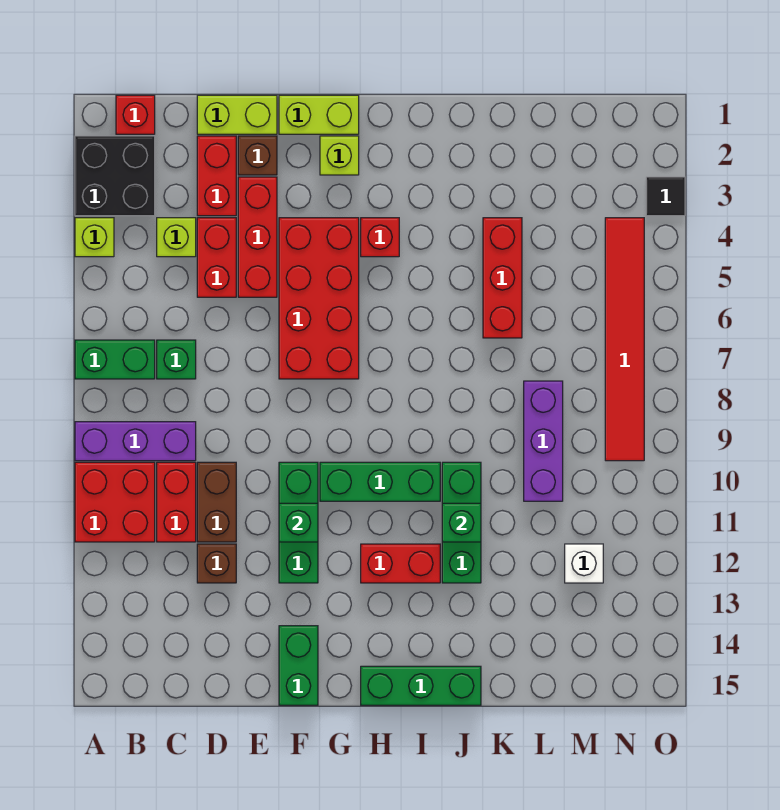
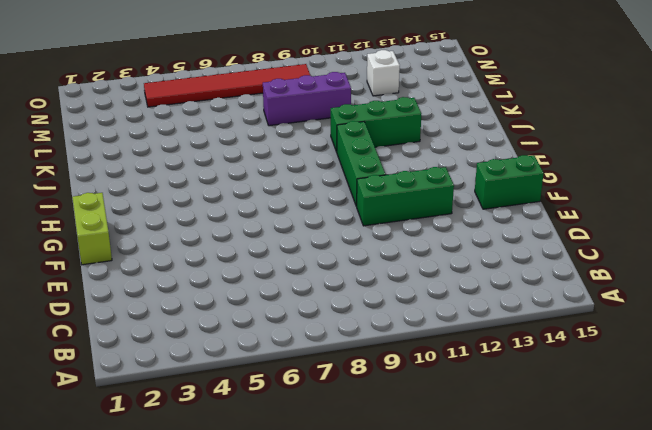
none -> black brick A2:B3 level 1
none -> lime brick A4 level 1
none -> green brick A7:B7 level 1
none -> purple brick A9:C9 level 1

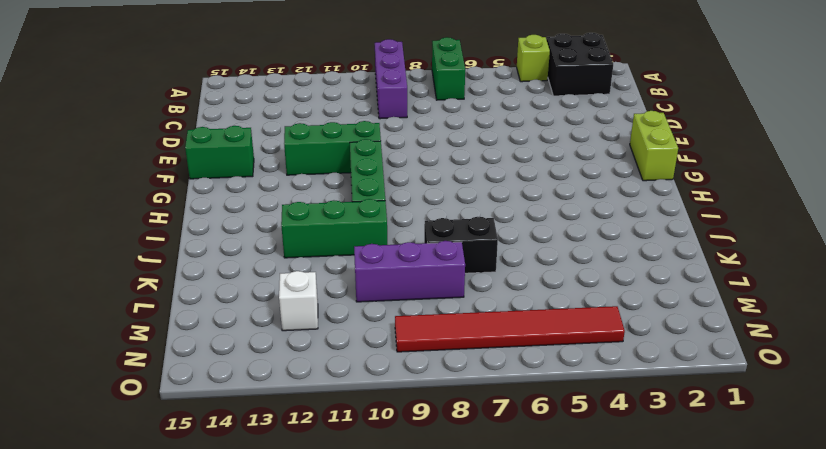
black brick K7:K8 level 1 -> none
none -> red brick A10:B11 level 1
none -> red brick B1 level 1
none -> lime brick C4 level 1
none -> green brick C7 level 1

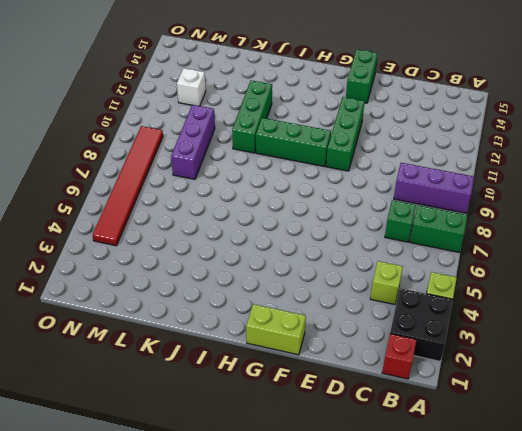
none -> red brick A10:B11 level 1
none -> red brick C10:C11 level 1
none -> lime brick D1:E1 level 1
none -> red brick D2:D3 level 1

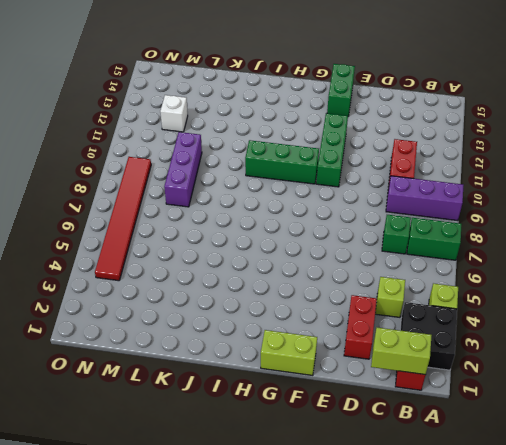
lime brick B1:C1 level 2 -> lime brick D1:E1 level 1
none -> red brick A10:B11 level 1
none -> red brick D4:D5 level 1
none -> brown brick D10:D11 level 1
none -> brown brick D12 level 1

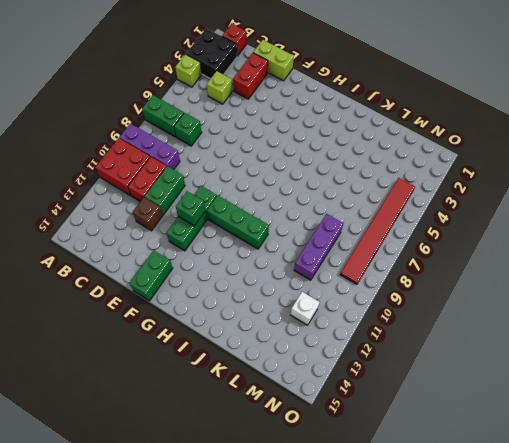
green brick D10:D11 level 1 -> brown brick D10:D11 level 1
none -> red brick D4:D5 level 1
none -> brown brick E2 level 1
none -> red brick E3:E5 level 1
none -> lime brick F1:G1 level 1

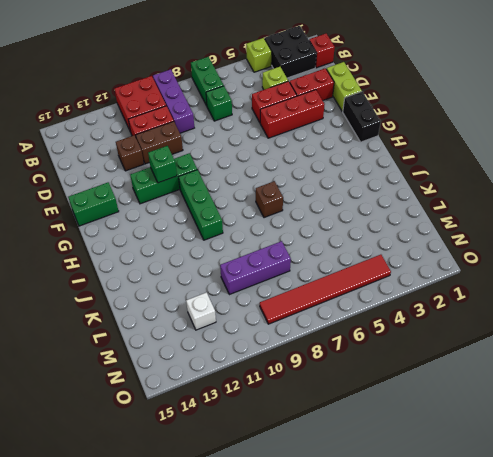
black brick F1:G1 level 1 -> lime brick F1:G1 level 1
brown brick I7 level 1 -> brown brick E2 level 1
none -> red brick F4:G7 level 1
none -> lime brick G2 level 1
none -> red brick H4 level 1
none -> red brick H12:I12 level 1

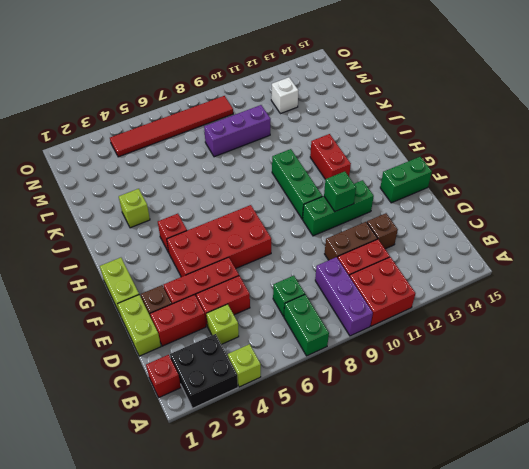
lime brick J3 level 1 -> lime brick G2 level 1
none -> green brick H15:J15 level 1
none -> green brick J10:J12 level 1
none -> red brick K4:K6 level 1
none -> black tile O3 level 1

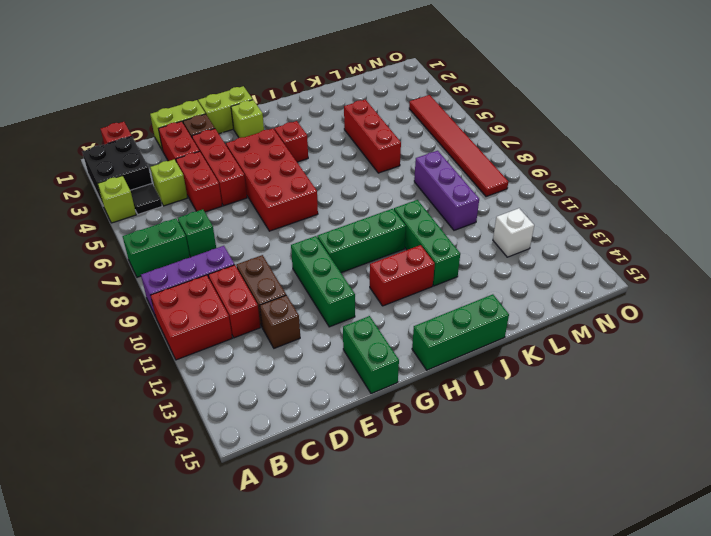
black tile B4 level 1 -> black tile O3 level 1
none -> green brick F11 level 2
none -> green brick J11 level 2

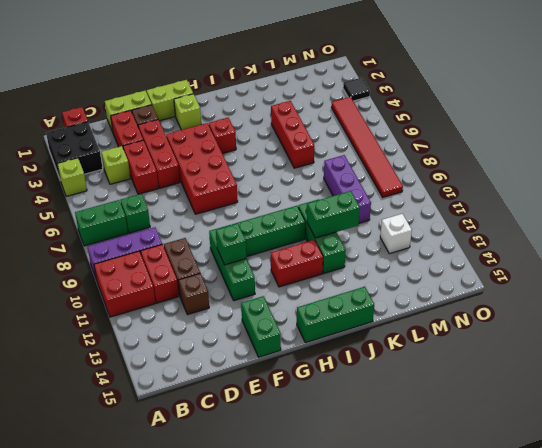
green brick J11:K11 level 2 -> green brick J11 level 2

